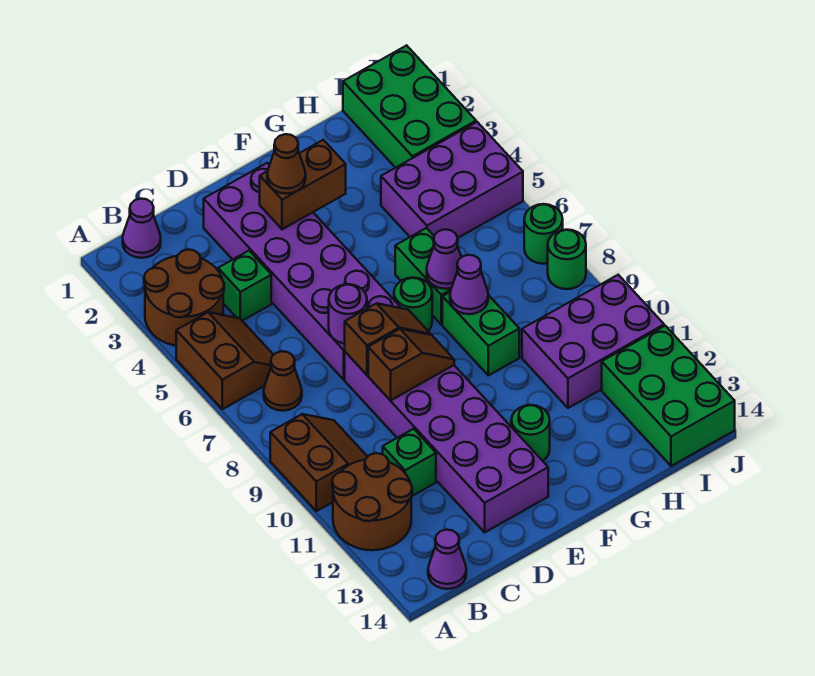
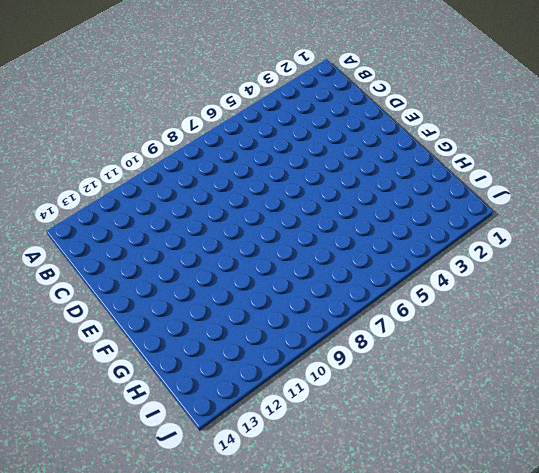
none -> brown round brick A3:B4 level 1
none -> brown slope A5:B6 level 1 top A
none -> brown slope A9:B10 level 1 top A

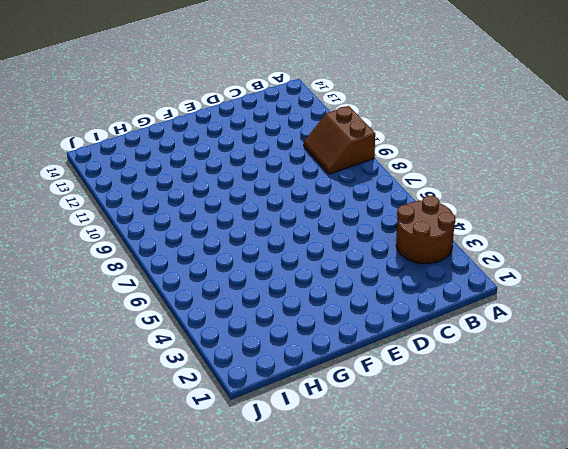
none -> brown slope A5:B6 level 1 top A
none -> brown round brick A11:B12 level 1
none -> purple cone B1 level 1

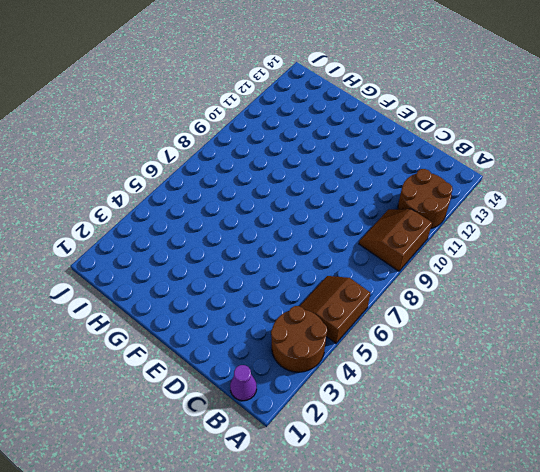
none -> brown cone B7 level 1
none -> purple cone B14 level 1
none -> green brick C4 level 1

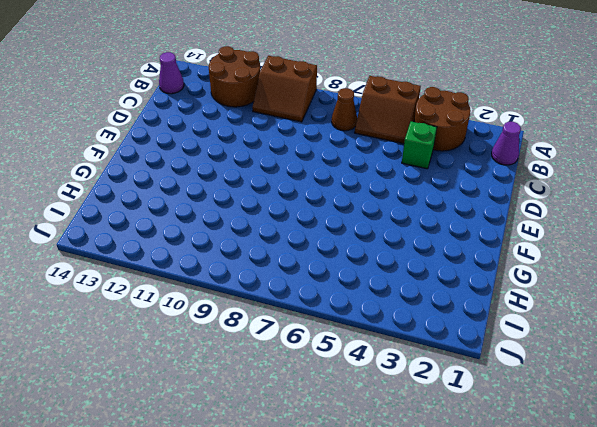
none -> green brick C11 level 1
none -> purple brick D2:E7 level 1
none -> purple brick D8:E13 level 1

